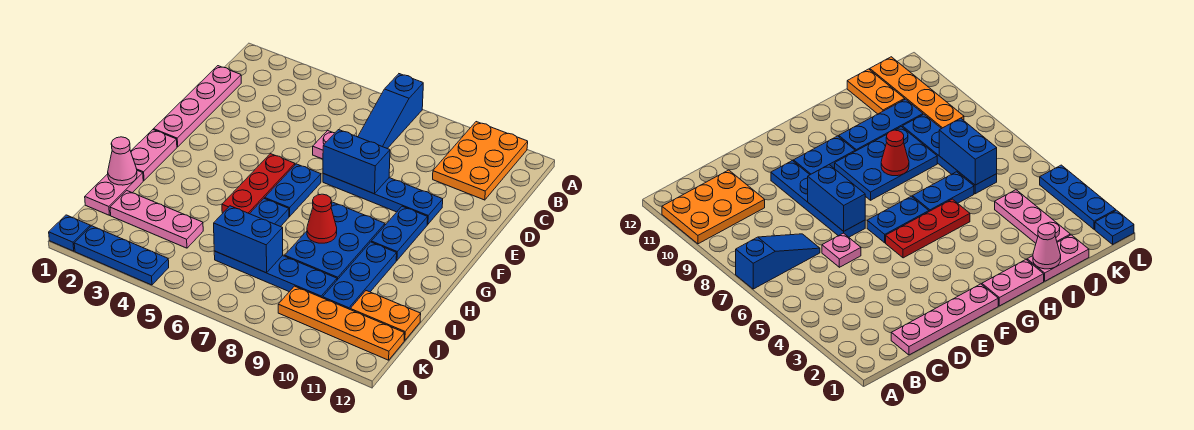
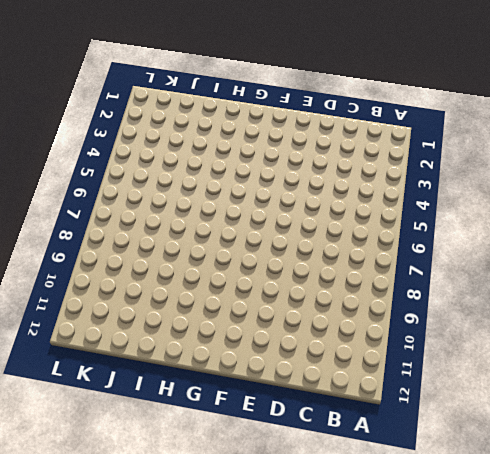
none -> blue slope A7:C7 level 1 top A
none -> orange plate A10:C11 level 1
none -> pink plate C1:F1 level 1

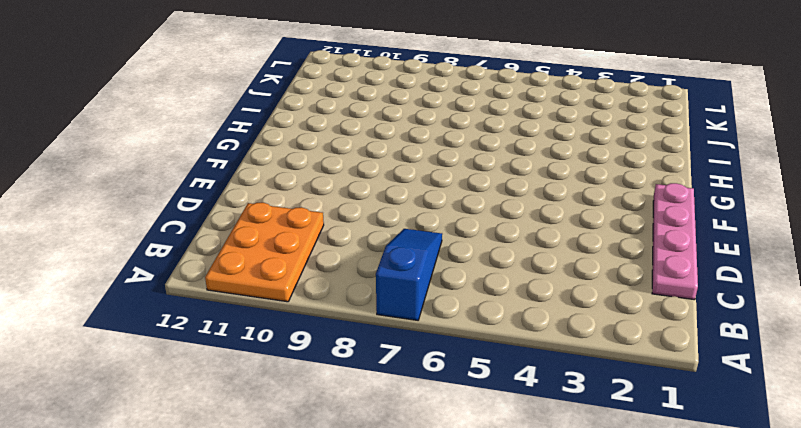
none -> pink plate D6 level 1
none -> blue plate E7:E10 level 1
none -> red plate F5:H5 level 1

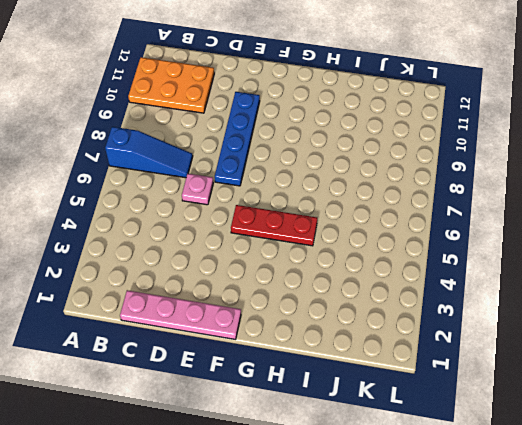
none -> blue plate F6:G6 level 1
none -> blue plate F10:G10 level 1
none -> pink plate G1:H1 level 1

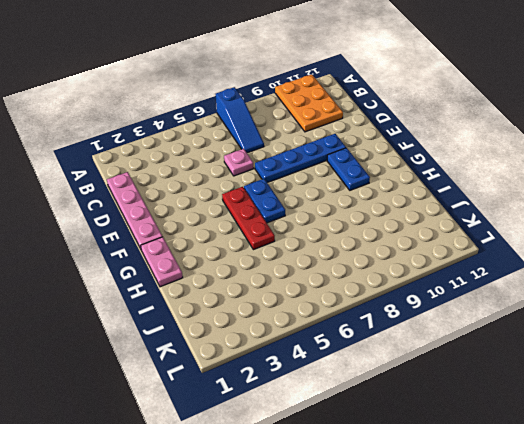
none -> blue plate G8:I9 level 1
none -> blue plate H6:I6 level 1
none -> blue plate H10:J10 level 1

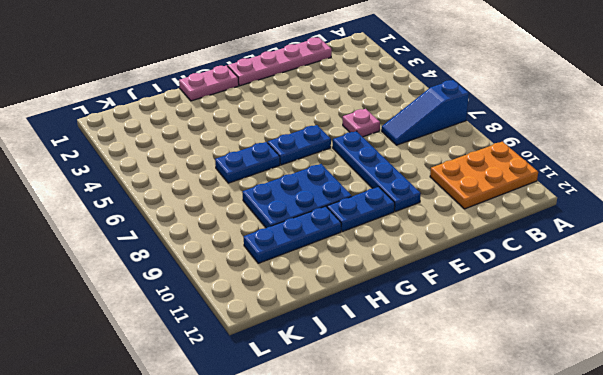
none -> red plate F5:H5 level 1
none -> pink plate I1:J1 level 1
none -> pink plate J2:J4 level 1

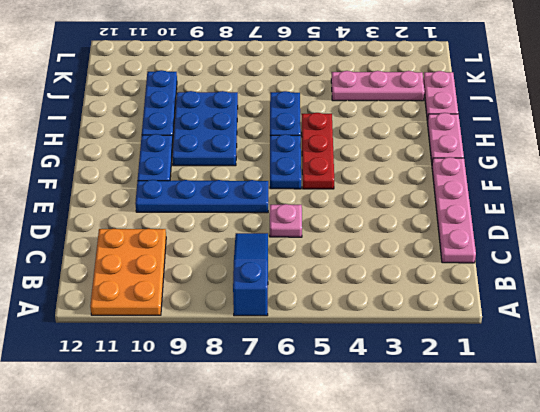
none -> blue plate J6:J9 level 1
none -> orange plate J11:J12 level 1
none -> orange plate K9:K12 level 1

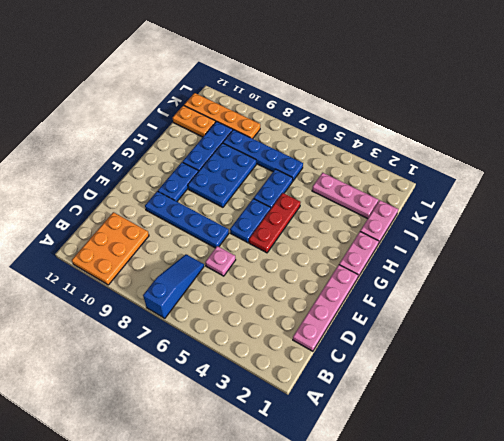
none -> blue plate L1 level 1
none -> blue plate L2:L4 level 1
none -> blue brick E7:E8 level 2

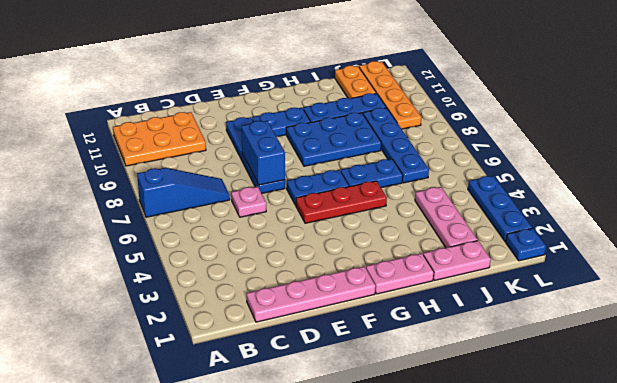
none -> red cone H8 level 2
none -> pink cone I1 level 2
none -> blue brick J6:J7 level 2

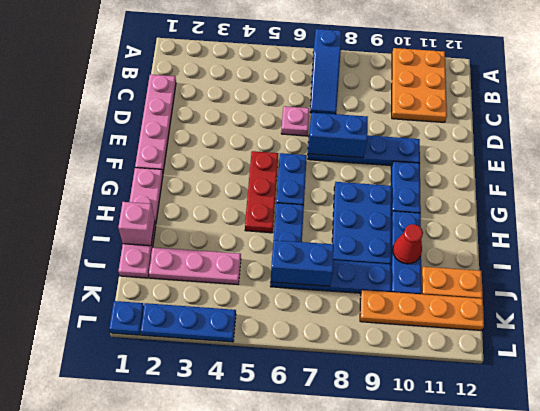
pink brick I1 level 2 -> pink cone I1 level 2
red cone I10 level 2 -> red cone H8 level 2

